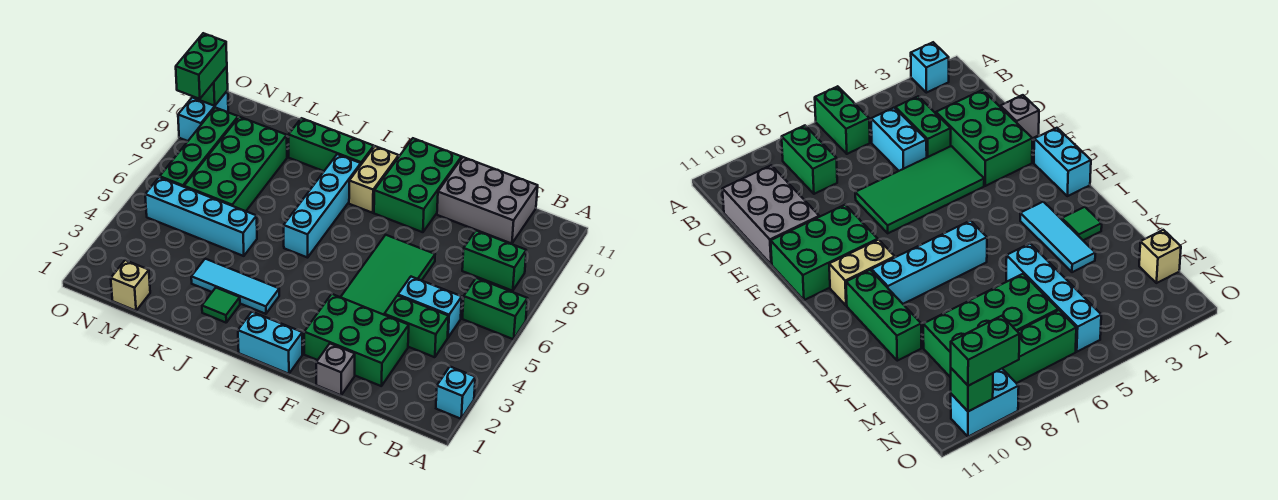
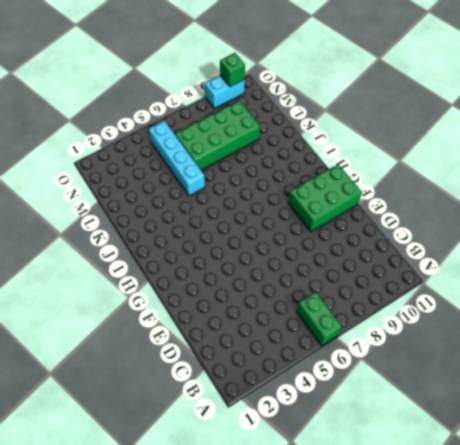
none -> cyan brick A2 level 1
none -> green brick B8:C8 level 1
none -> green brick C4:D4 level 1

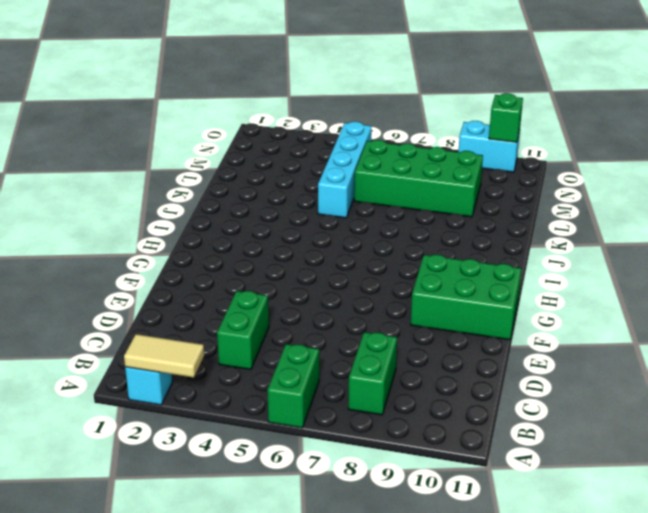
tan tile A2:A3 level 2 -> none
none -> cyan brick C5:D5 level 1
none -> grey brick C10:E11 level 1
none -> green brick D2:F3 level 1

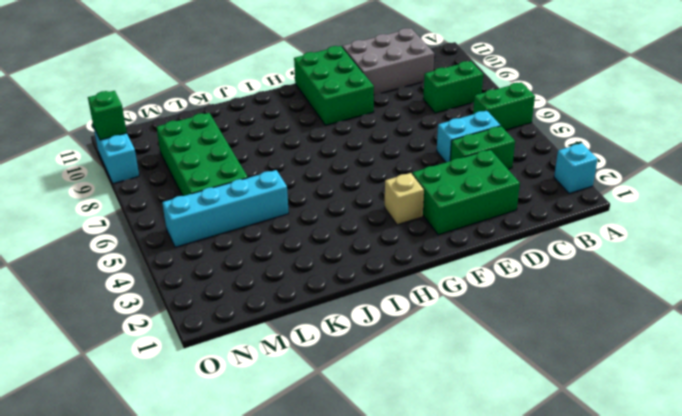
tan brick G3 level 1 -> tan brick M1 level 1
none -> grey brick E1 level 1
none -> green tile E4:F7 level 1
none -> cyan brick G1:H1 level 1

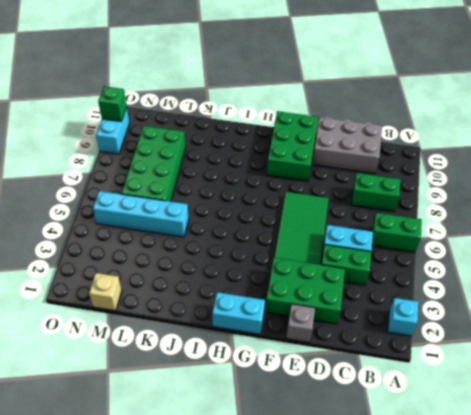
none -> tan brick H9:H10 level 1
none -> cyan tile I3:K3 level 1
none -> cyan brick I6:I9 level 1

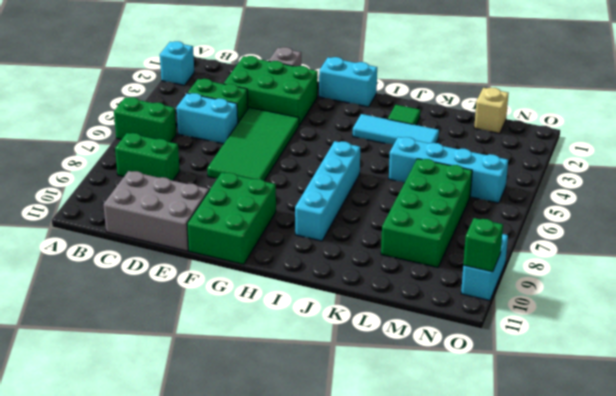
none -> tan brick H9:H10 level 1
none -> green brick I10:K10 level 1
none -> green brick N6:N9 level 1

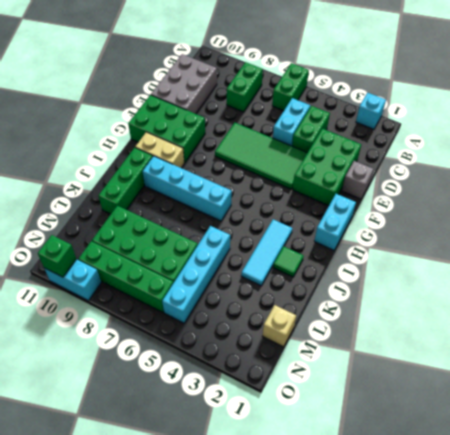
none -> green brick O9:O10 level 3

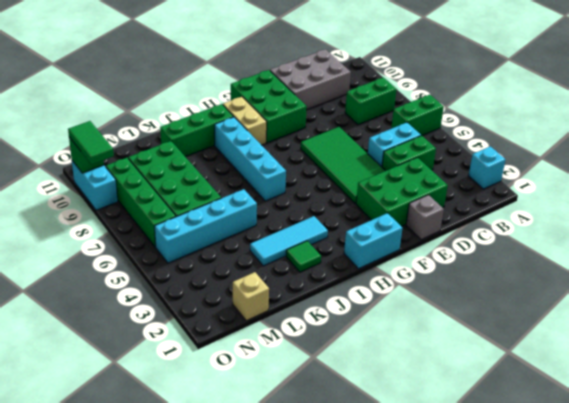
green tile O9:O10 level 3 -> green brick O9:O10 level 3

